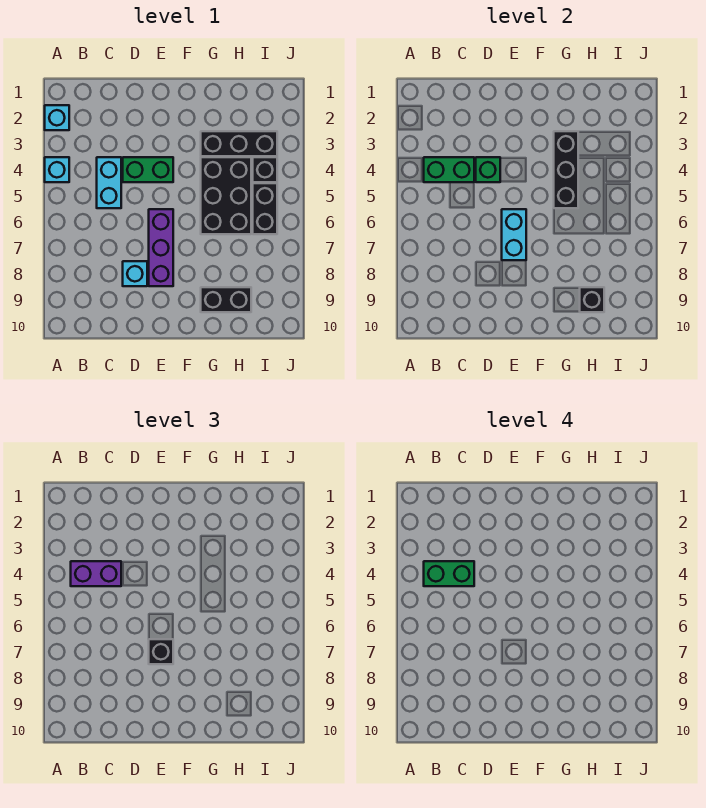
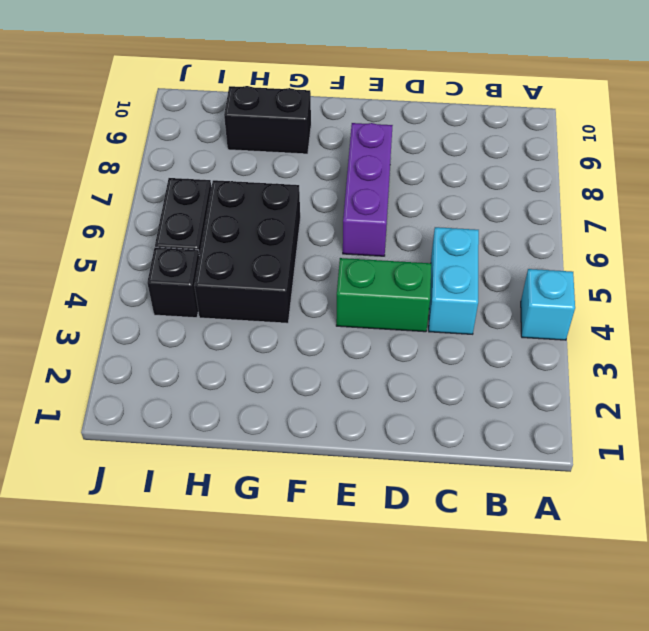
none -> cyan brick A2 level 1
none -> cyan brick D8 level 1
none -> black brick G3:I3 level 1

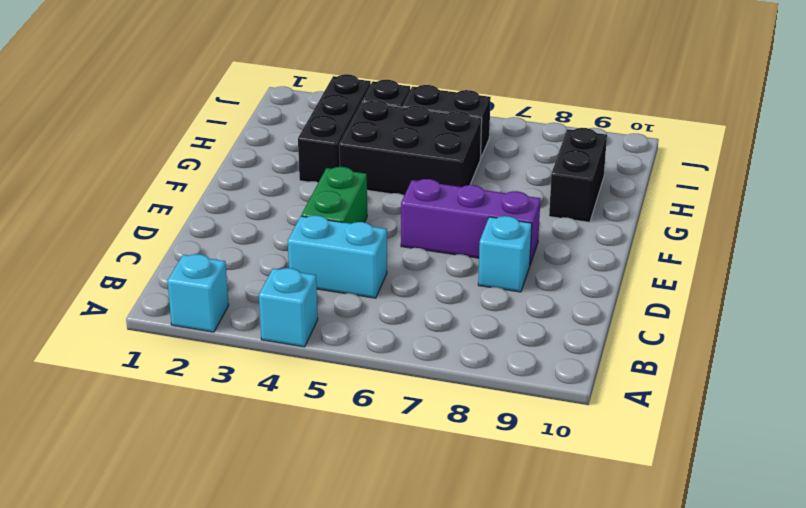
none -> green brick B4:C4 level 2
none -> green brick D4 level 2
none -> cyan brick E6:E7 level 2

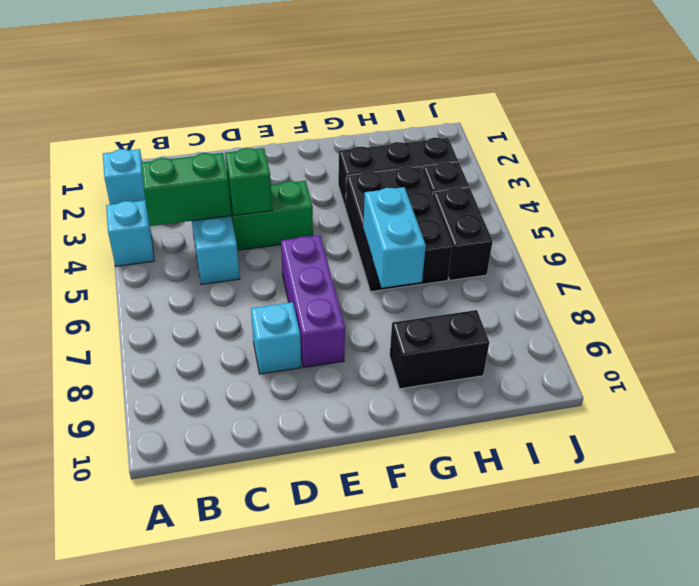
cyan brick G6:G7 level 2 -> cyan brick E6:E7 level 2
none -> black brick G3:G5 level 2
none -> black brick H9 level 2
none -> purple brick B4:C4 level 3

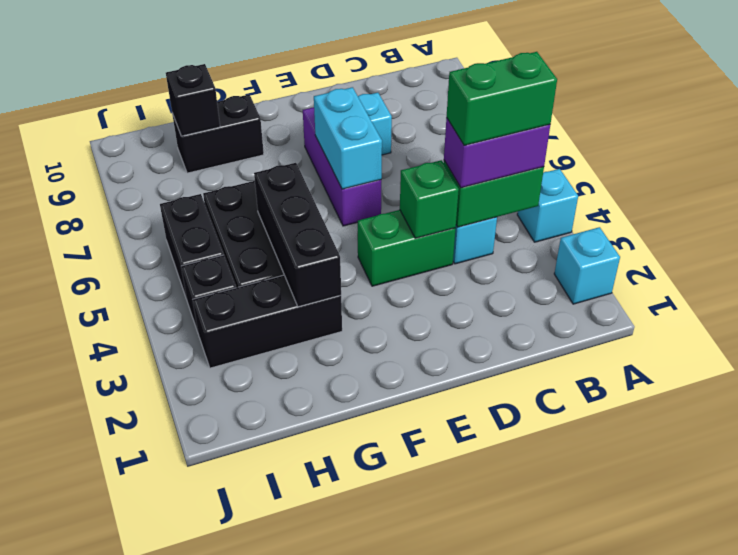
none -> black brick E7 level 3

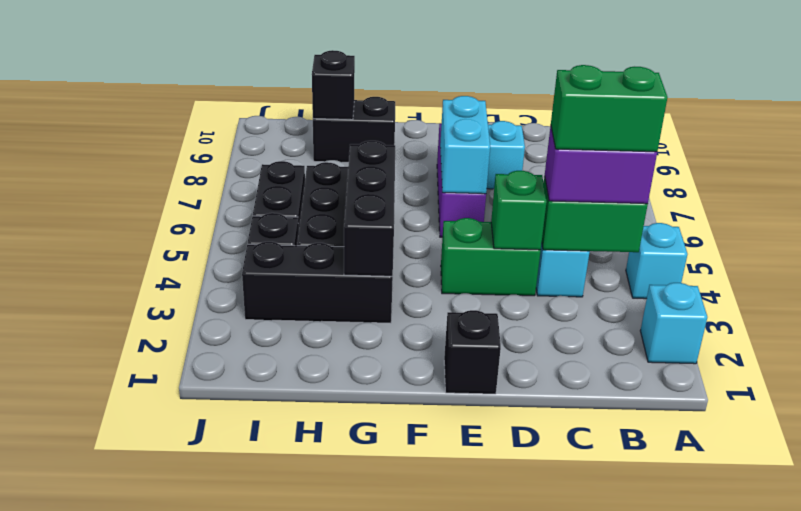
black brick E1 level 1 -> black brick E7 level 3

